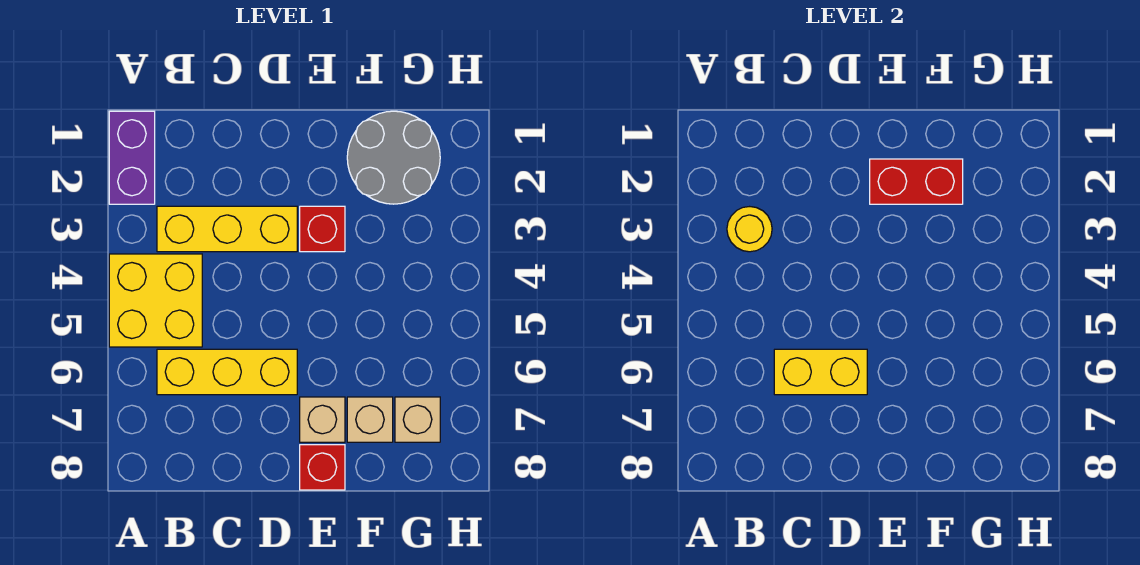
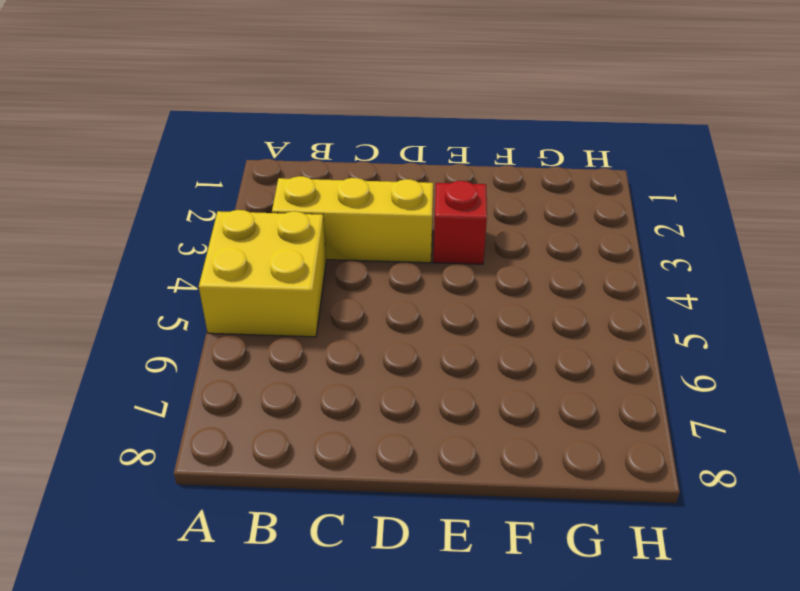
none -> purple brick A1:A2 level 1
none -> yellow brick B6:D6 level 1
none -> tan brick E7 level 1

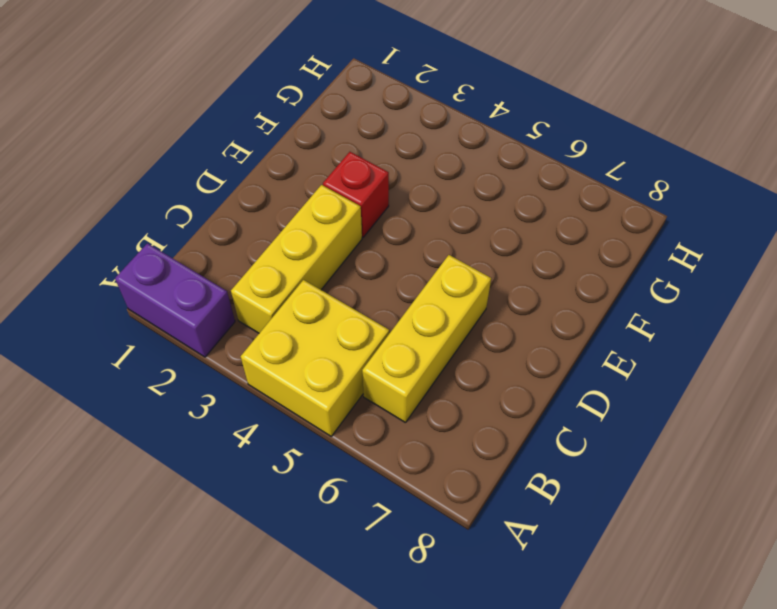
none -> tan brick E7 level 1
none -> red brick E8 level 1
none -> grey round brick F1:G2 level 1

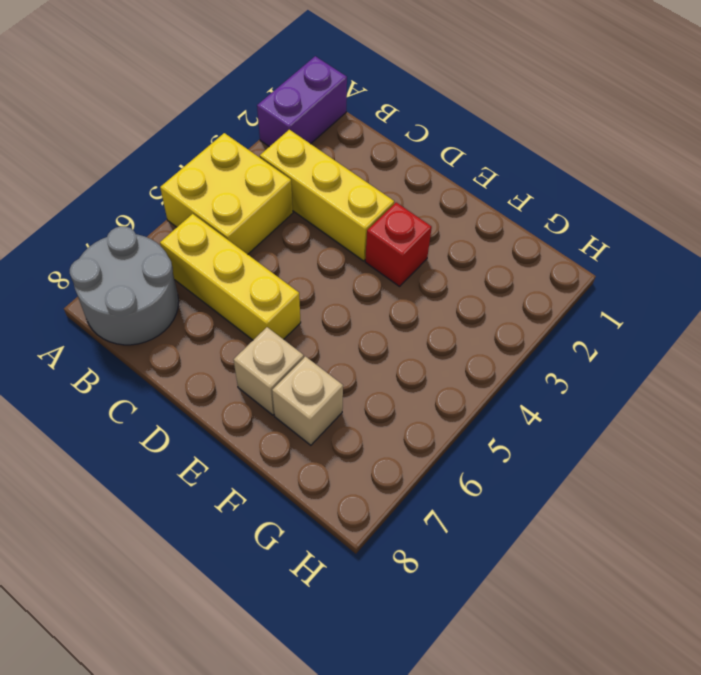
grey round brick A7:B8 level 1 -> grey round brick F1:G2 level 1
none -> red brick E8 level 1
none -> tan brick G7 level 1
none -> yellow round brick B3 level 2

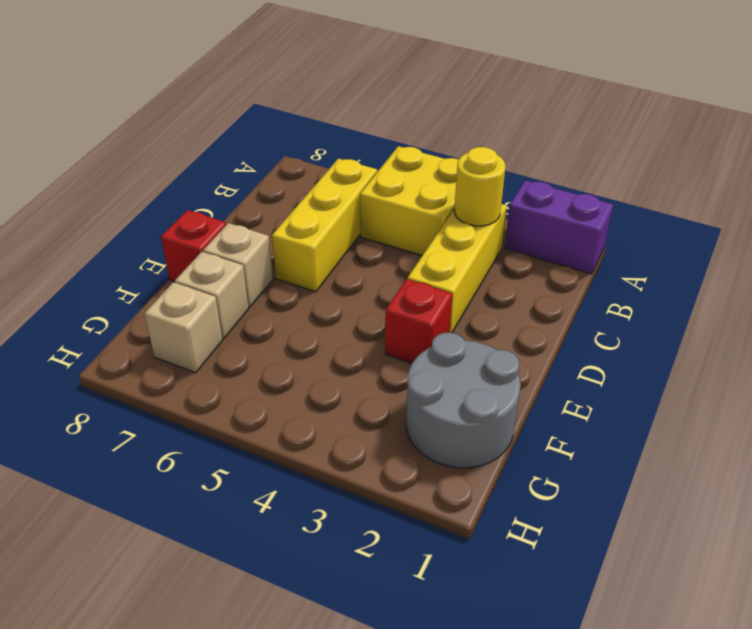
none -> yellow brick C6:D6 level 2
none -> red brick E2:F2 level 2

